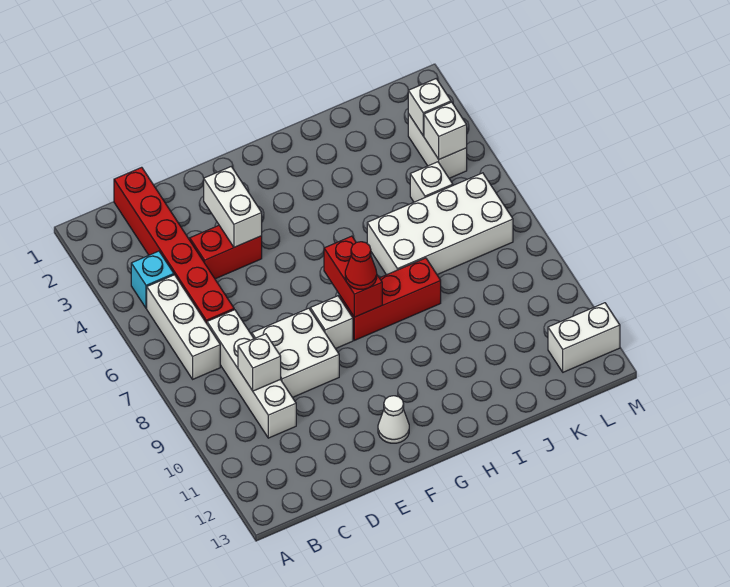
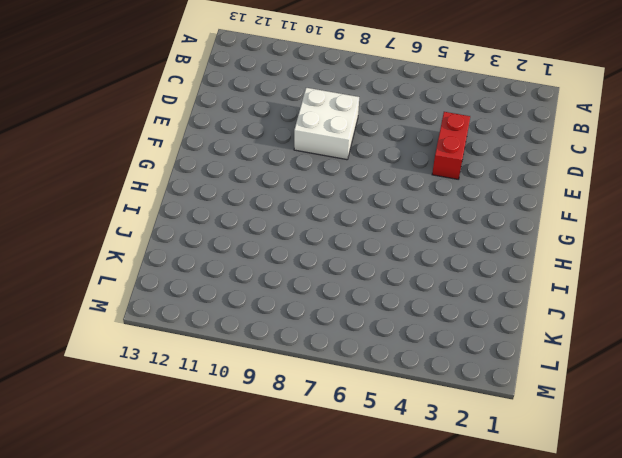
none -> cyan brick B4 level 1
none -> white brick B5:B7 level 1
none -> red brick C1:C6 level 1

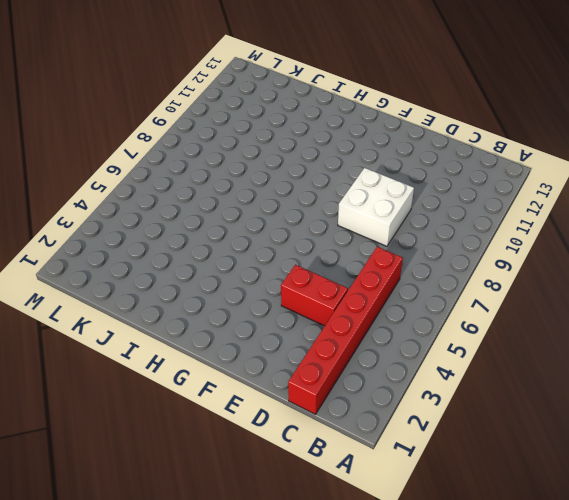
none -> cyan brick B4 level 1
none -> white brick B5:B7 level 1
none -> white brick C7:C10 level 1

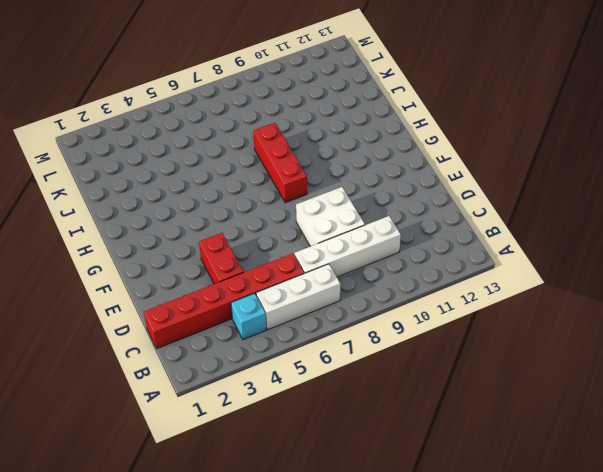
none -> white brick F8 level 1
none -> white cone F12 level 1
none -> white brick I6:L7 level 1

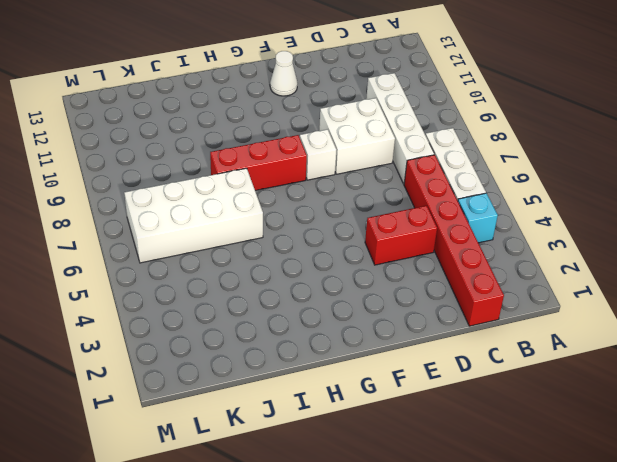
none -> white brick K5 level 1
none -> white brick L3:L4 level 1
none -> white brick L12:M12 level 1

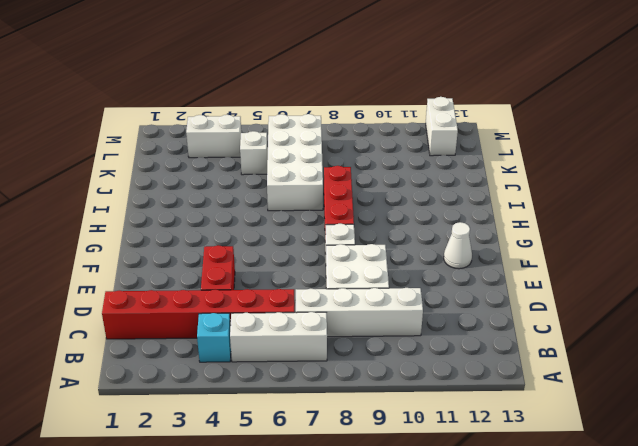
none -> white brick C9 level 2
none -> white brick E3:E4 level 2
none -> red brick G7:G8 level 2

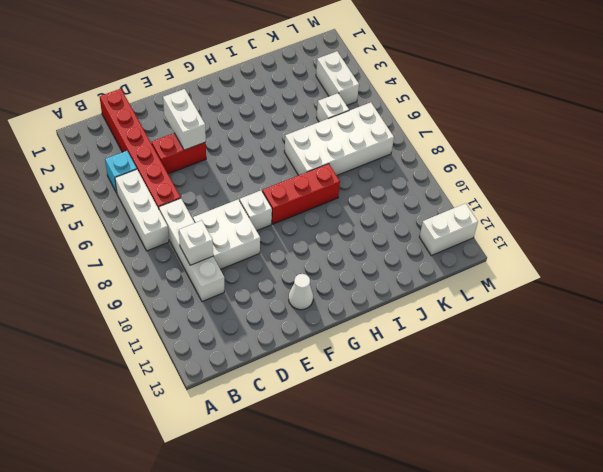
none -> red brick G7:G8 level 2
none -> white brick L3 level 2
none -> white brick L4 level 2

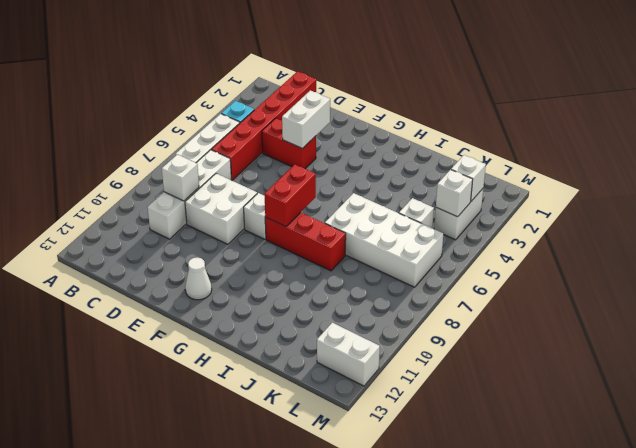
none -> red cone G8 level 3

